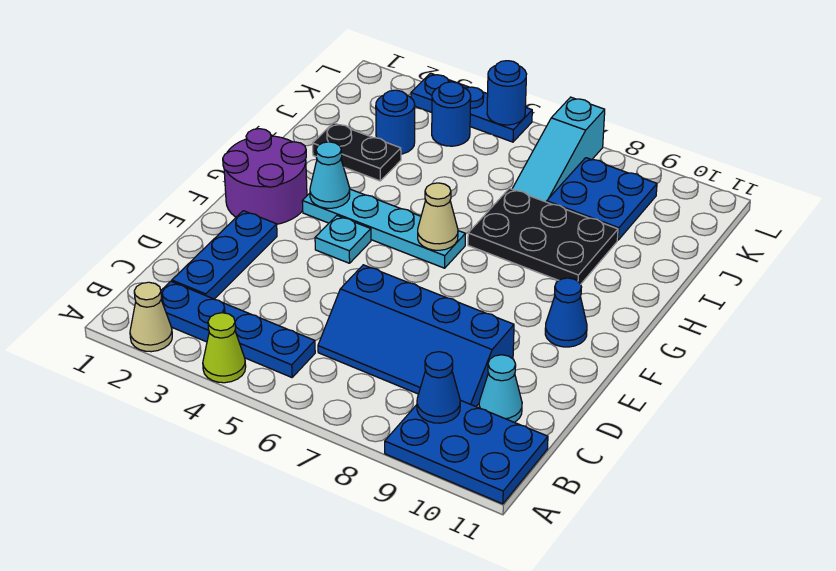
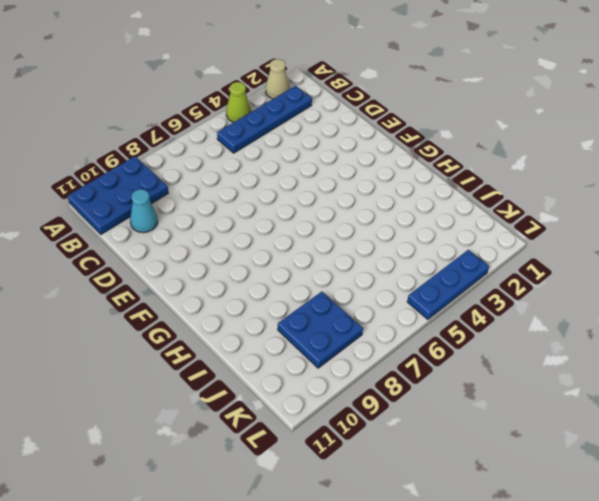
none -> blue plate C2:E2 level 1
none -> blue slope C6:D9 level 1 top D
none -> purple round brick F1:G2 level 1

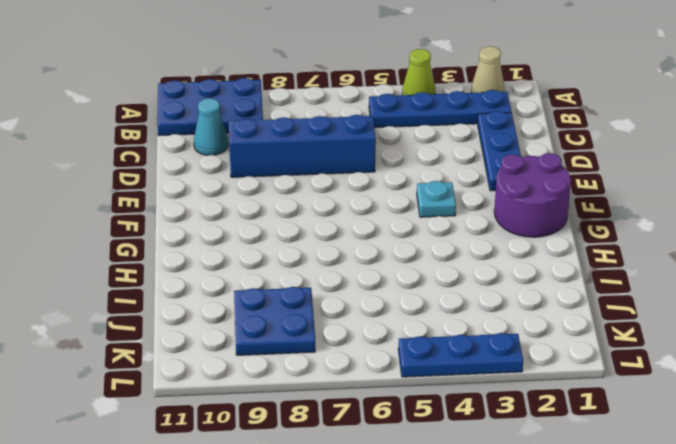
none -> blue cone F10 level 1
none -> cyan plate G3:G6 level 1
none -> black plate H7:I9 level 1

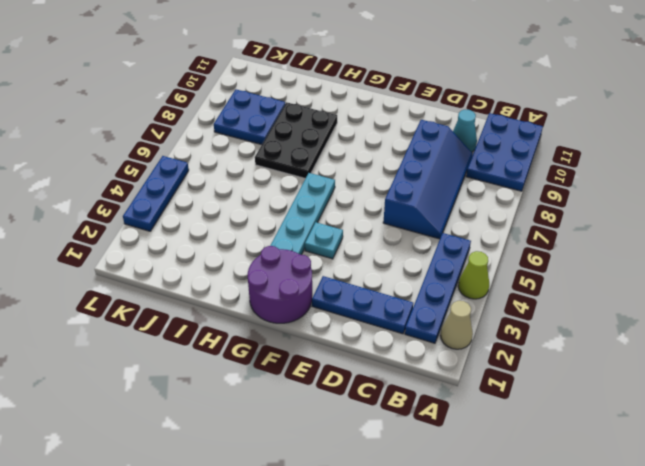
none -> blue cone F10 level 1
none -> black plate I2:I3 level 1
none -> blue round brick J3 level 1

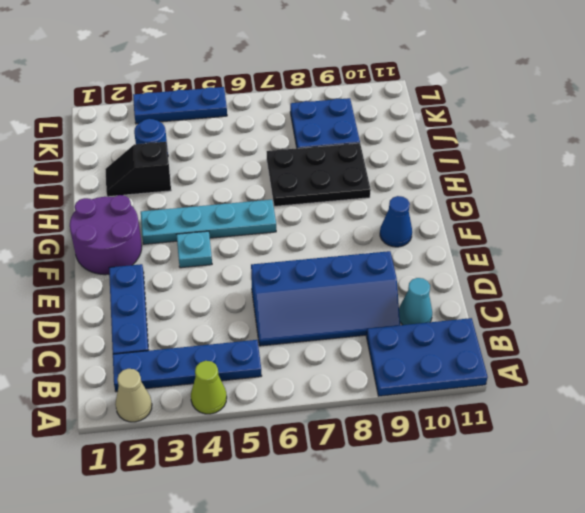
black slope I2:I3 level 1 top 3 -> black plate I2:I3 level 1
none -> cyan slope J7:L7 level 1 top L
none -> blue round brick K4 level 1
none -> blue cone B9 level 2

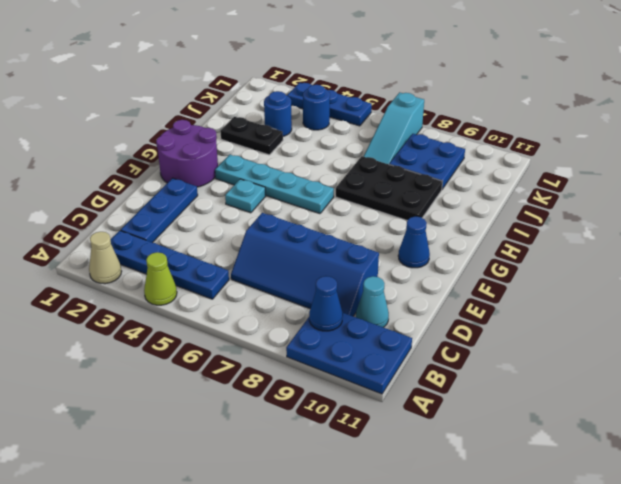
none -> cyan cone G3 level 2
none -> tan cone G6 level 2
none -> blue round brick L5 level 2

